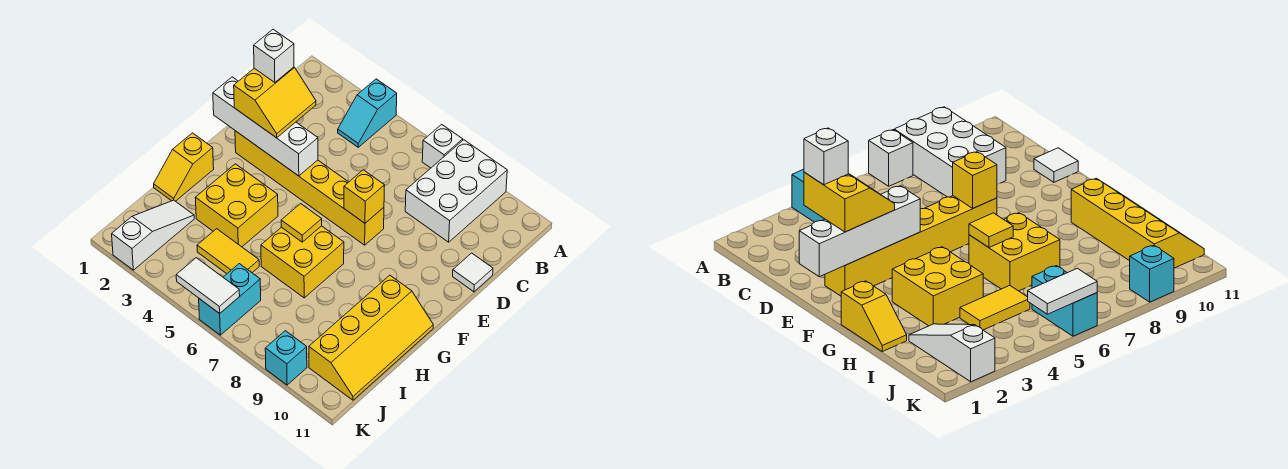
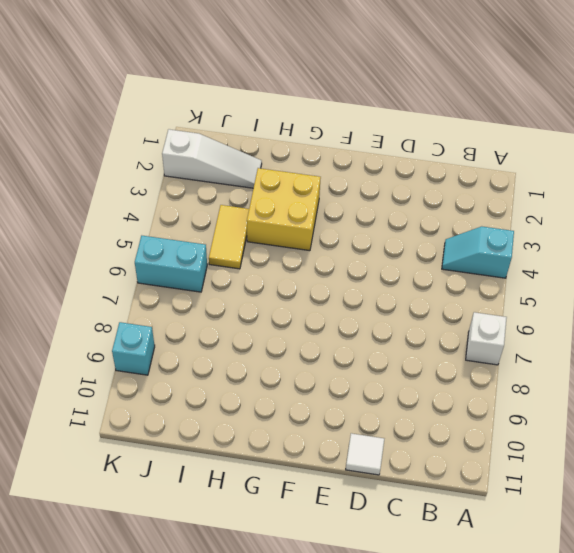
none -> white brick A8:C9 level 1
none -> yellow brick E2:E7 level 1
none -> yellow slope G1:H1 level 1 top G

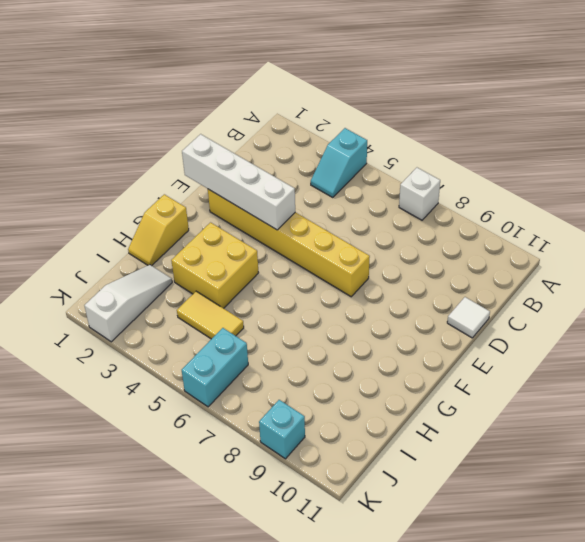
none -> white brick A8:C9 level 1
none -> yellow brick G6:H7 level 1
none -> yellow slope G10:J11 level 1 top 10

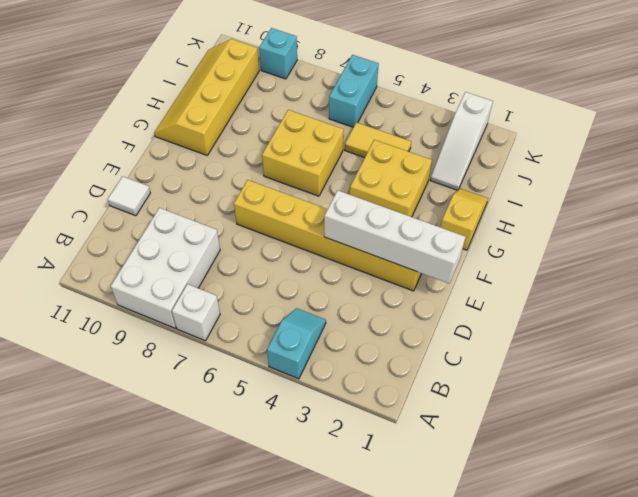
none -> yellow brick E7 level 2
none -> yellow tile G6 level 2
none -> white tile K5:K6 level 2

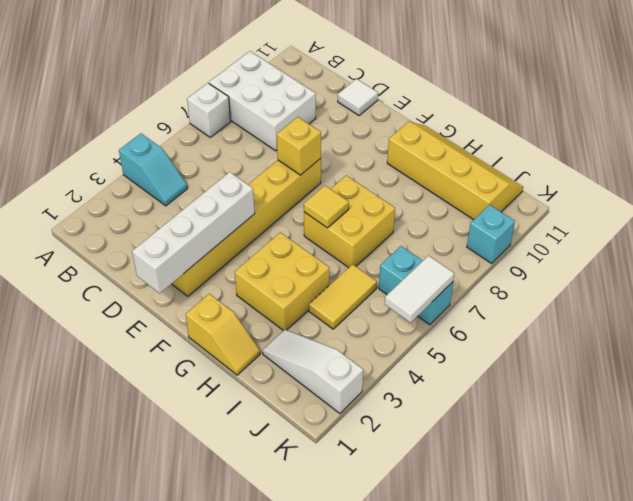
none -> yellow slope D2:E3 level 3 top 2
none -> white brick D2 level 4

